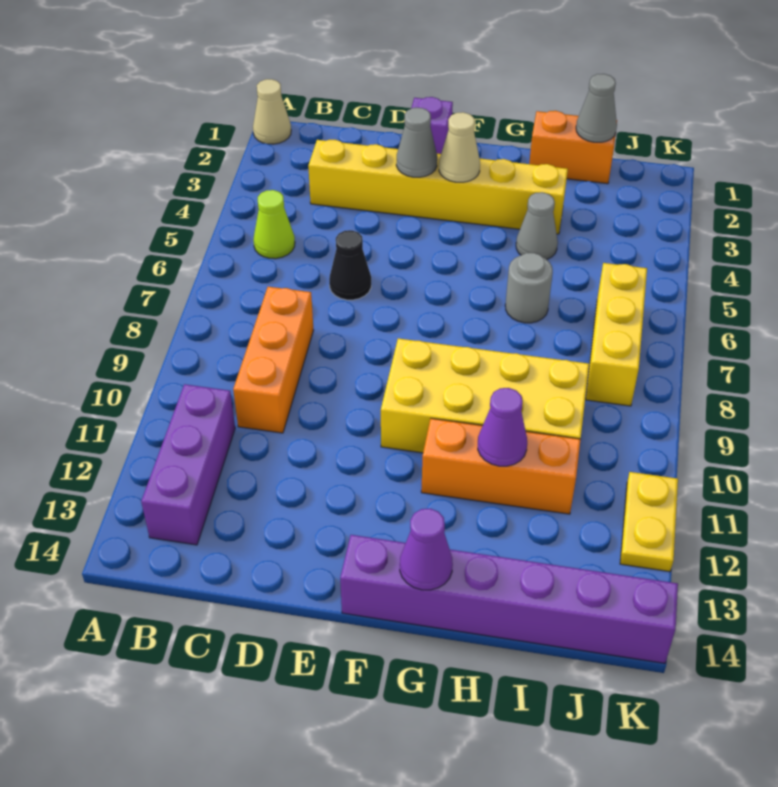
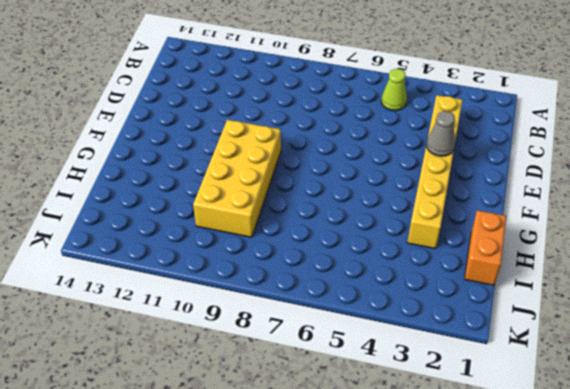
none -> tan cone A1 level 1
none -> purple brick B11:B13 level 1
none -> orange brick C8:C10 level 1

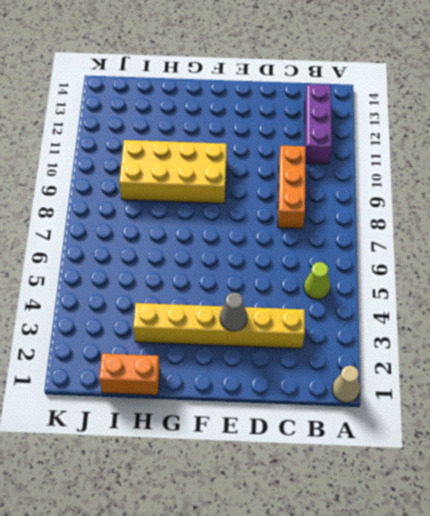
none -> black cone D6 level 1
none -> purple brick E1 level 1
none -> purple brick F14:K14 level 1

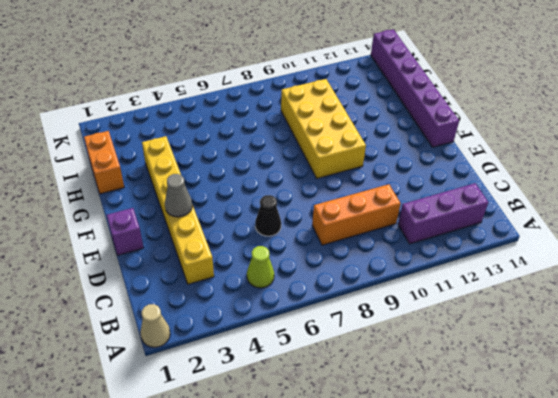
none -> orange brick G11:I11 level 1
none -> grey cone H4 level 1
none -> grey round brick H6 level 1

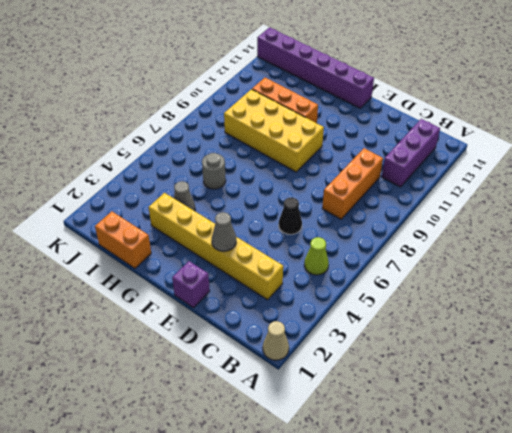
none -> yellow brick J6:J8 level 1
none -> yellow plate K11:K12 level 1
none -> tan cone F3 level 2

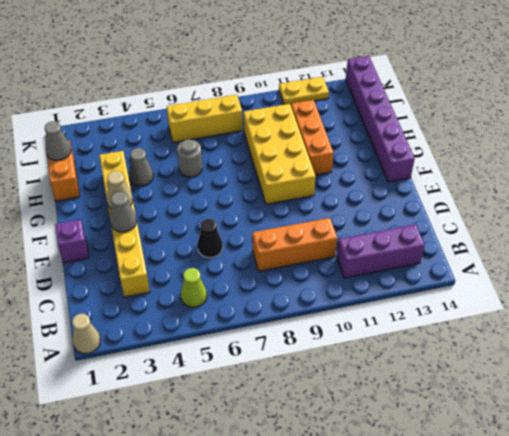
none -> purple cone G14 level 2
none -> purple cone H11 level 2

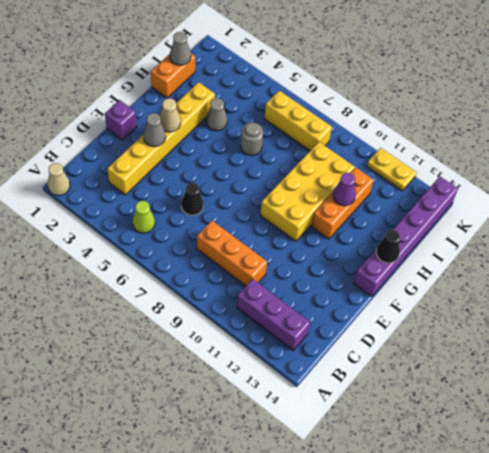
black cone G14 level 2 -> purple cone G14 level 2

